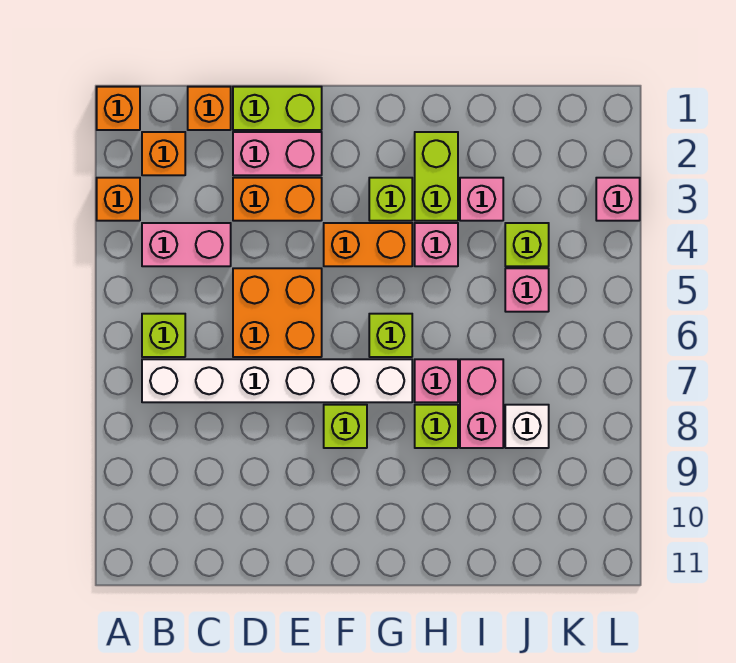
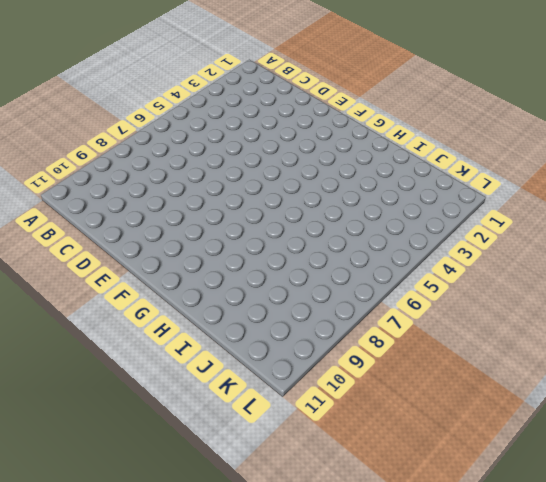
none -> orange brick A1 level 1
none -> orange brick A3 level 1
none -> orange brick B2 level 1

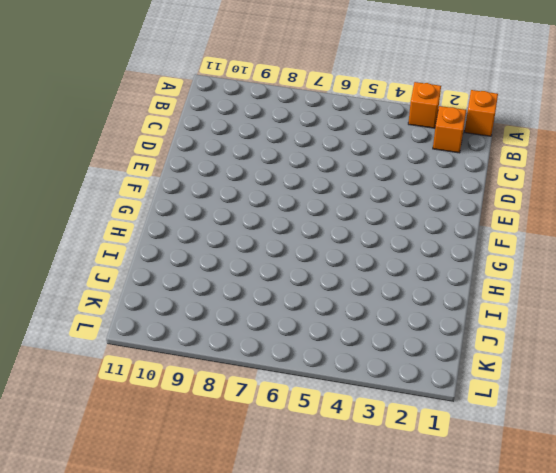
none -> pink brick B4:C4 level 1
none -> lime brick B6 level 1
none -> white brick B7:G7 level 1

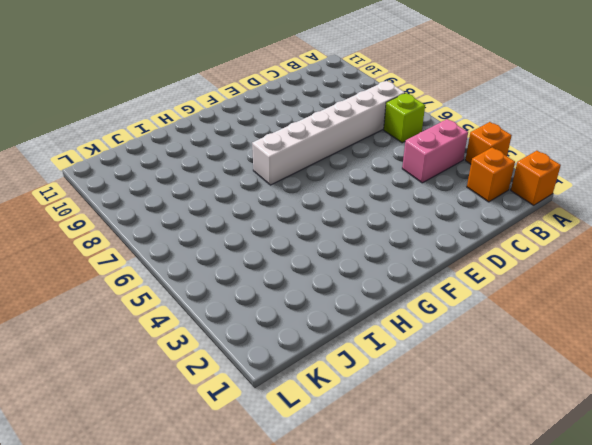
none -> orange brick C1 level 1
none -> lime brick D1:E1 level 1
none -> pink brick D2:E2 level 1

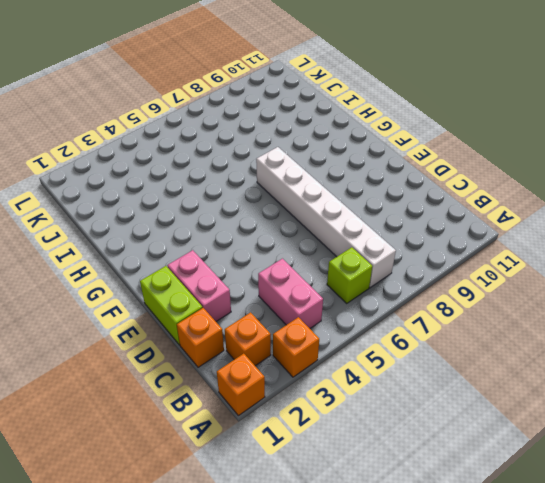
none -> orange brick D3:E3 level 1
none -> orange brick D5:E6 level 1
none -> orange brick F4:G4 level 1

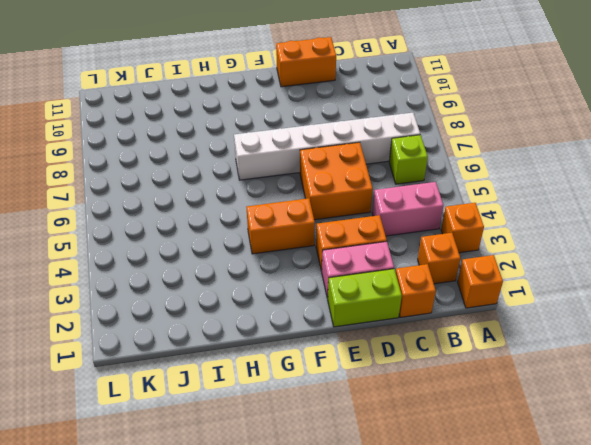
orange brick D11:E11 level 1 -> none
none -> lime brick F8 level 1
none -> lime brick G3 level 1
none -> lime brick G6 level 1

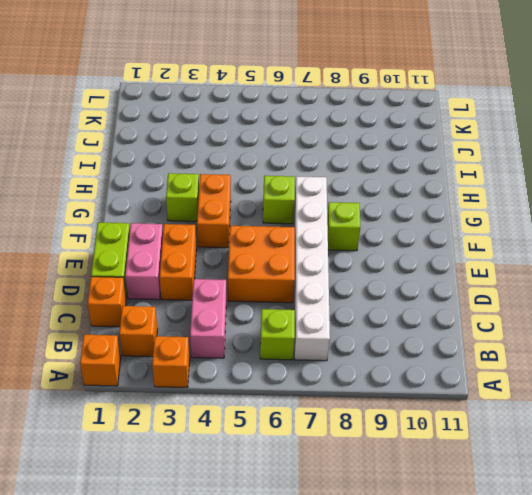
none -> lime brick H2:H3 level 1
none -> pink brick H4 level 1
none -> pink brick H7 level 1

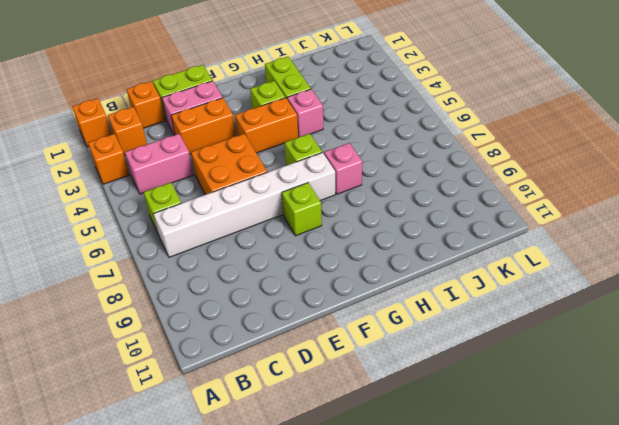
none -> lime brick H8 level 1
none -> pink brick I3 level 1
none -> pink brick I7:I8 level 1

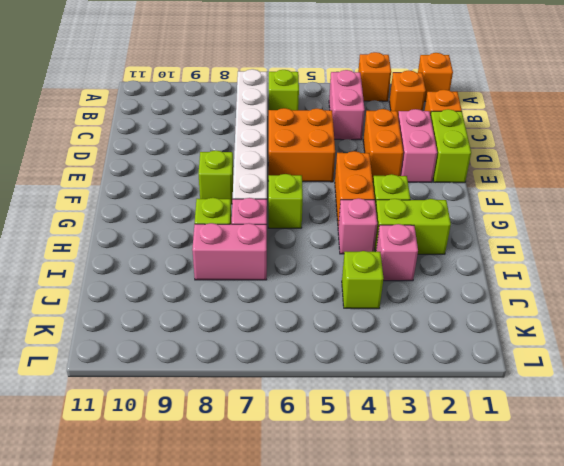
none -> pink brick J5 level 1
none -> white brick J8 level 1
none -> pink brick L3 level 1

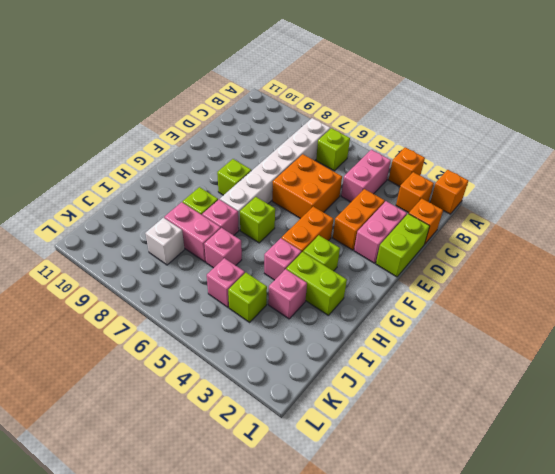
pink brick I6 level 1 -> pink brick L3 level 1

